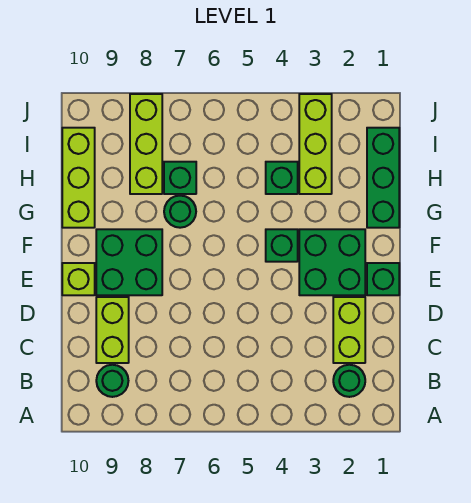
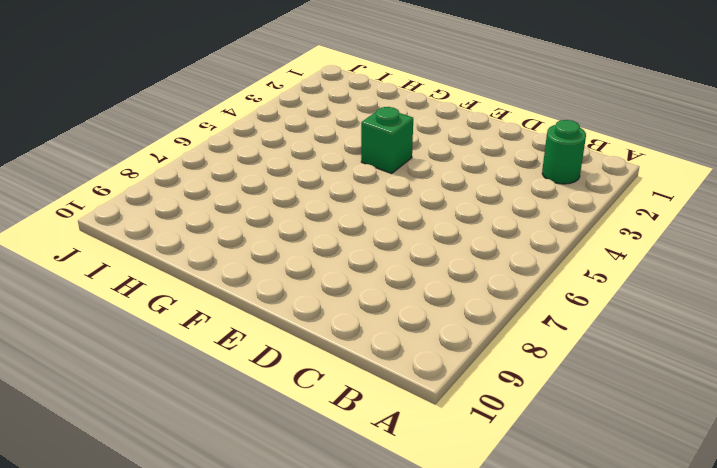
none -> green round brick B9 level 1
none -> lime brick C2:D2 level 1
none -> lime brick C9:D9 level 1

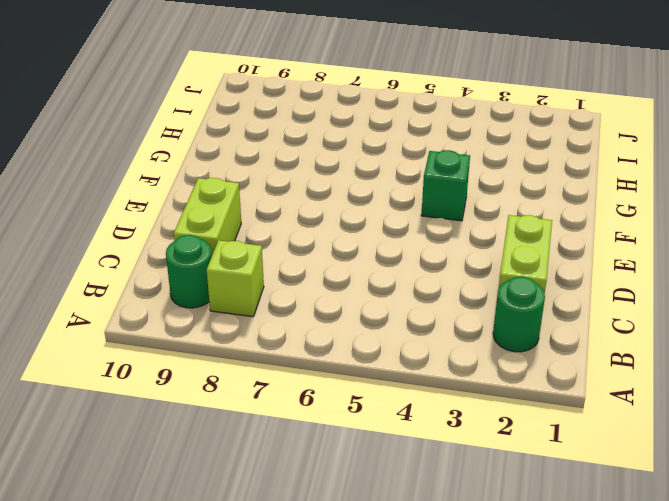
lime brick B8 level 1 -> lime brick E10 level 1
none -> green brick E1 level 1
none -> green brick E2:F3 level 1
none -> green brick E8:F9 level 1

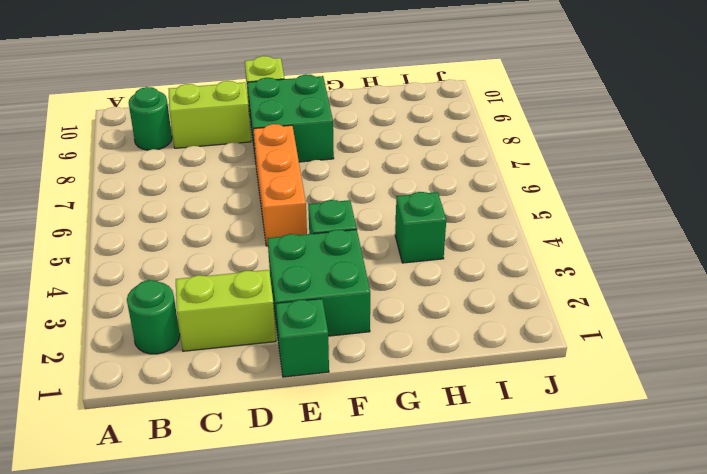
orange brick E5:E7 level 1 -> none
none -> green brick G1:I1 level 1
none -> green round brick G7 level 1
none -> lime brick G10:I10 level 1

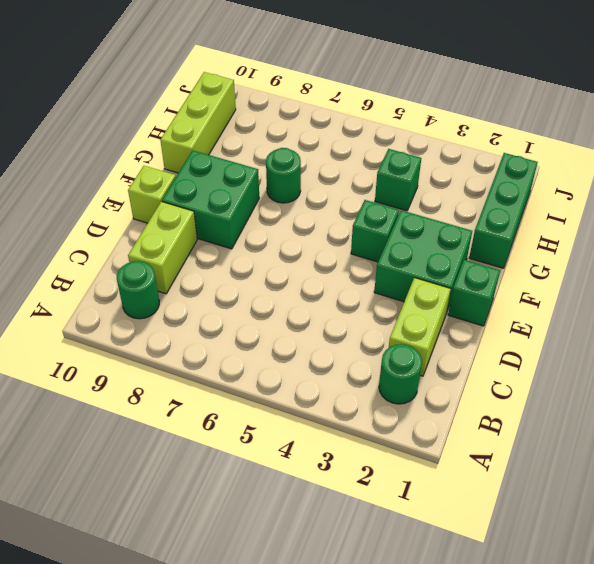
none -> lime brick H3:J3 level 1
none -> green brick H7 level 1
none -> lime brick H8:J8 level 1

